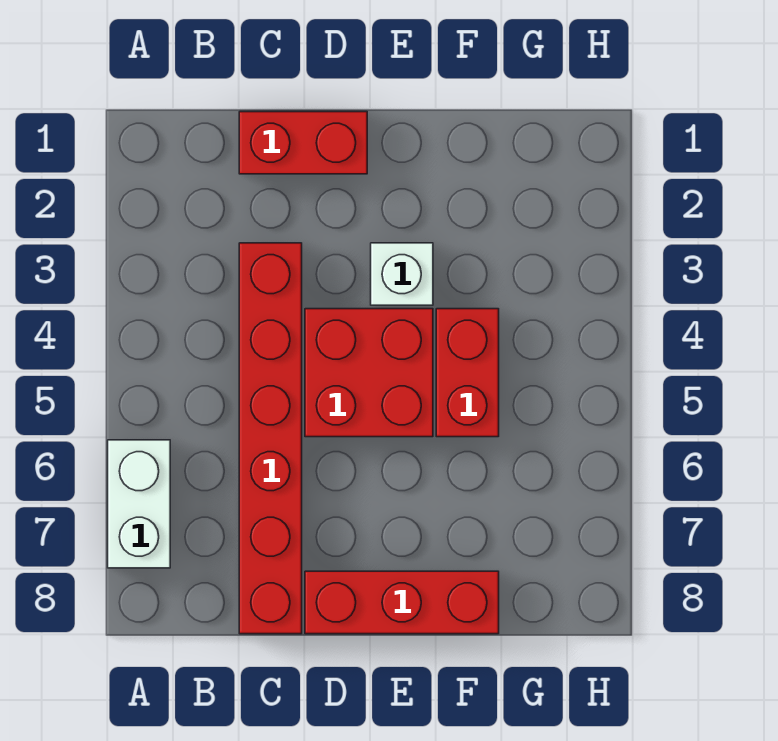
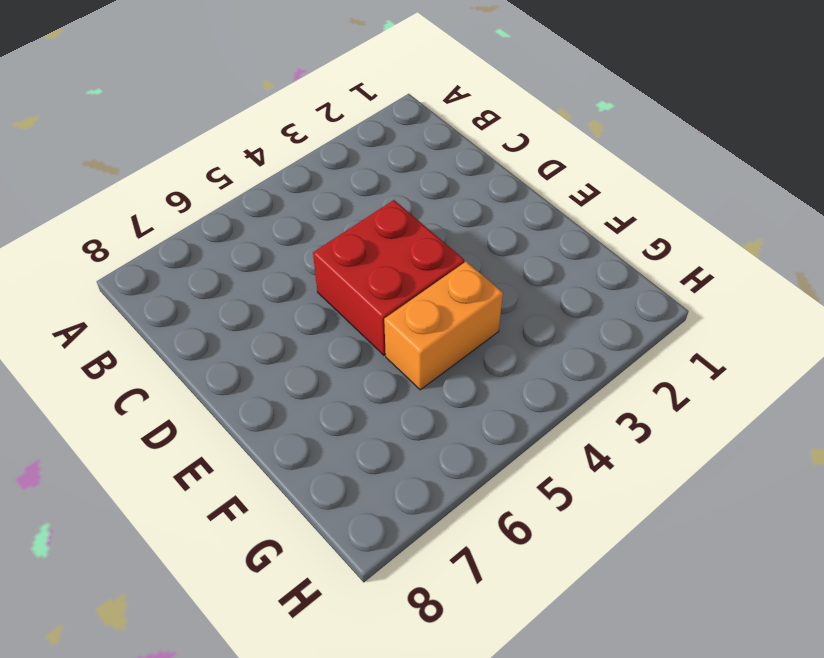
orange brick F4:F5 level 1 -> red brick F4:F5 level 1
none -> white brick A6:A7 level 1
none -> red brick C1:D1 level 1

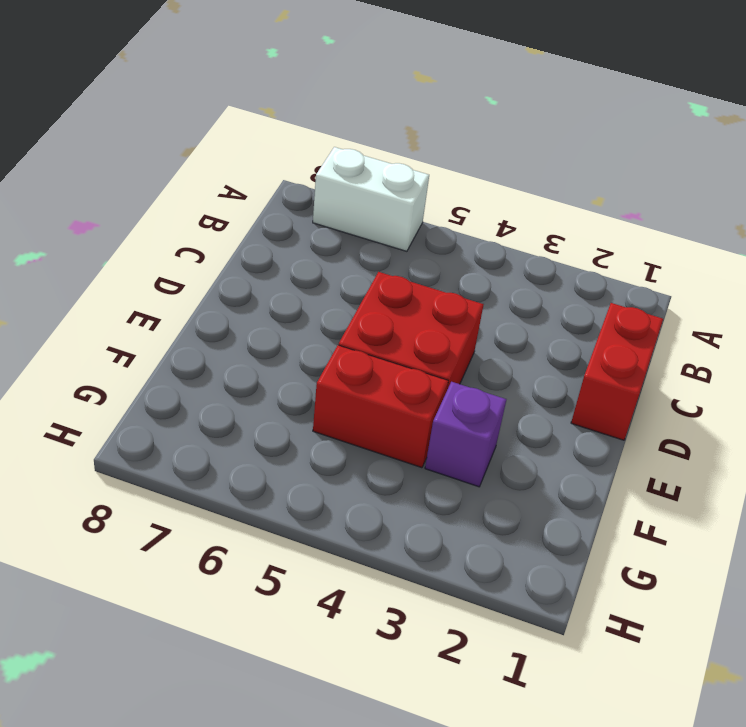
purple brick F3 level 1 -> none
none -> red brick C3:C8 level 1
none -> red brick D8:F8 level 1

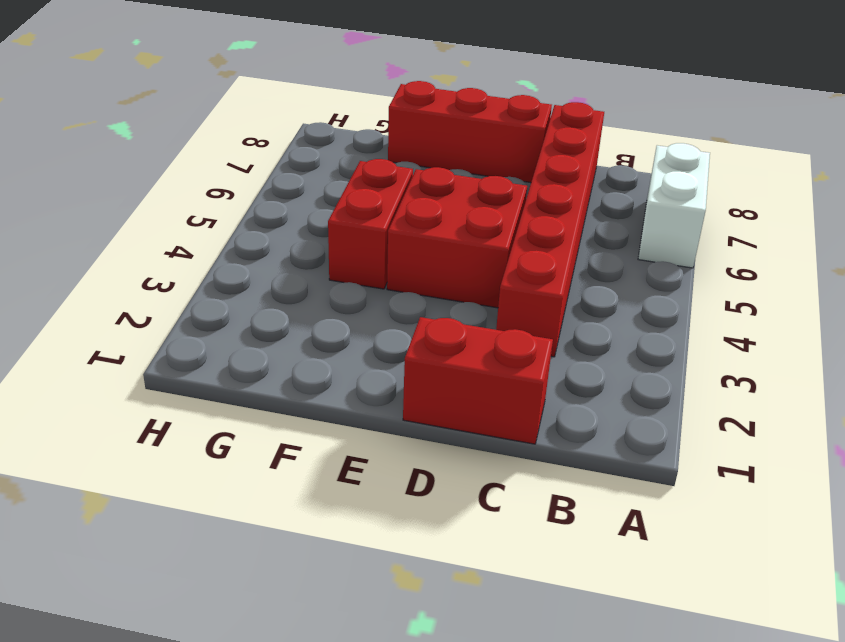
none -> white brick E3 level 1

